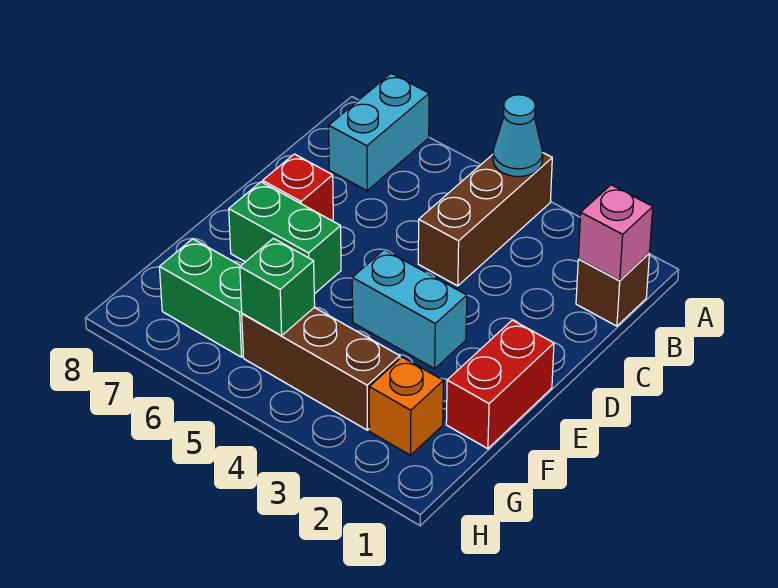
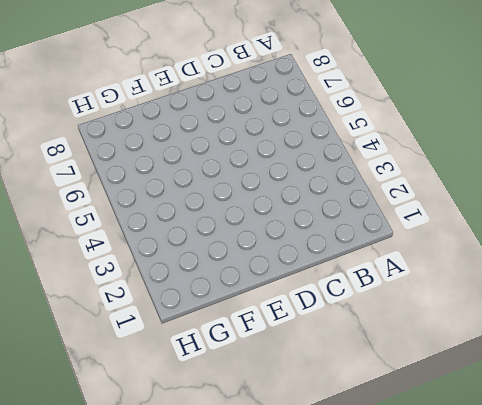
none -> brown brick A4:C4 level 1
none -> cyan brick A7:B7 level 1
none -> brown brick B1 level 1

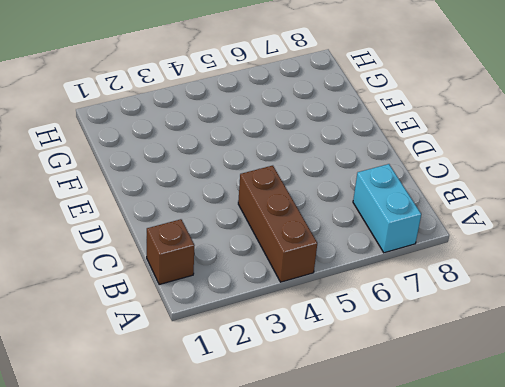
none -> red brick D7 level 1
none -> red brick E1:F1 level 1
none -> cyan brick E3:E4 level 1

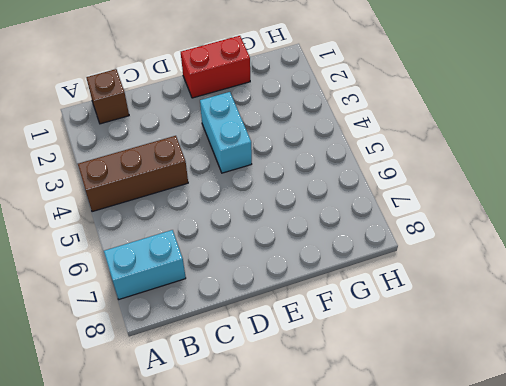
none -> red brick D7 level 1
none -> green brick E6:E7 level 1
none -> orange brick G2 level 1

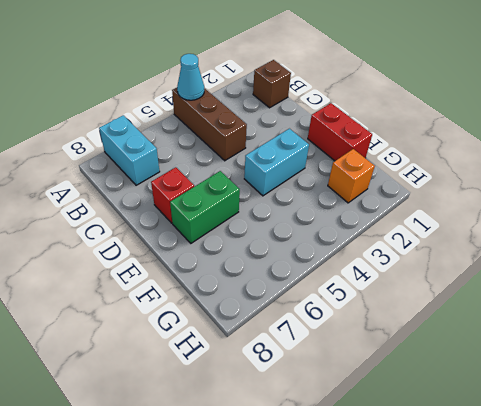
none -> brown brick G3:G5 level 1
none -> green brick G6:G7 level 1
none -> pink brick B1 level 2

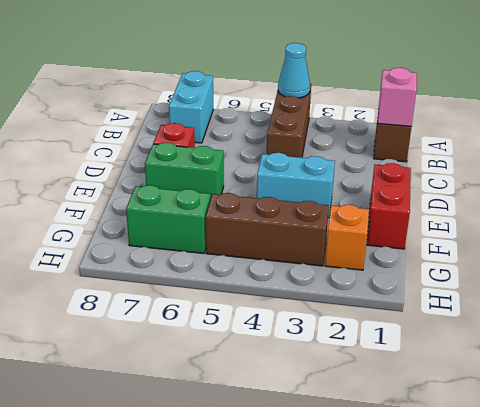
none -> green brick G5 level 2

